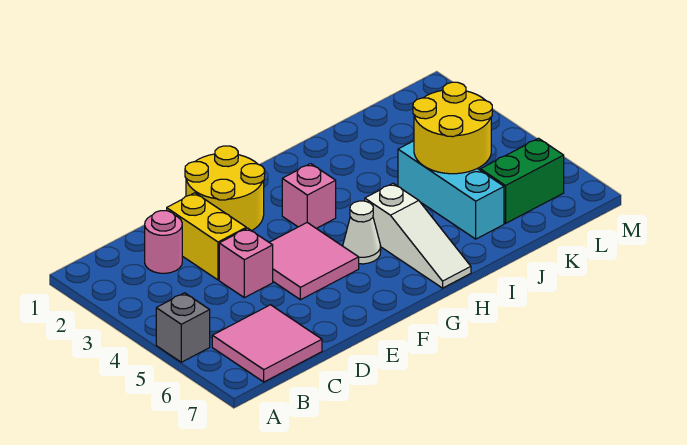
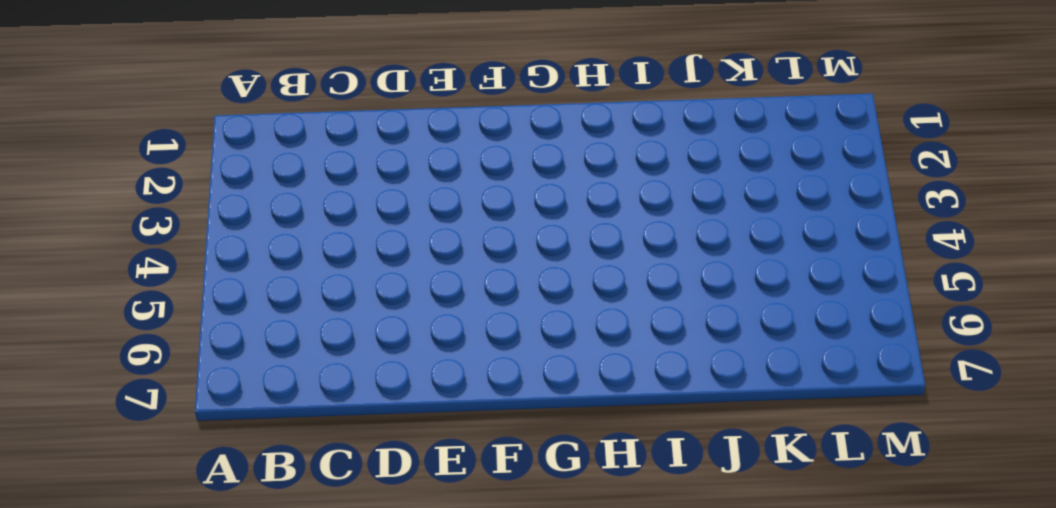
none -> grey brick A5 level 1
none -> pink tile B6:C7 level 1
none -> pink round brick C2 level 1

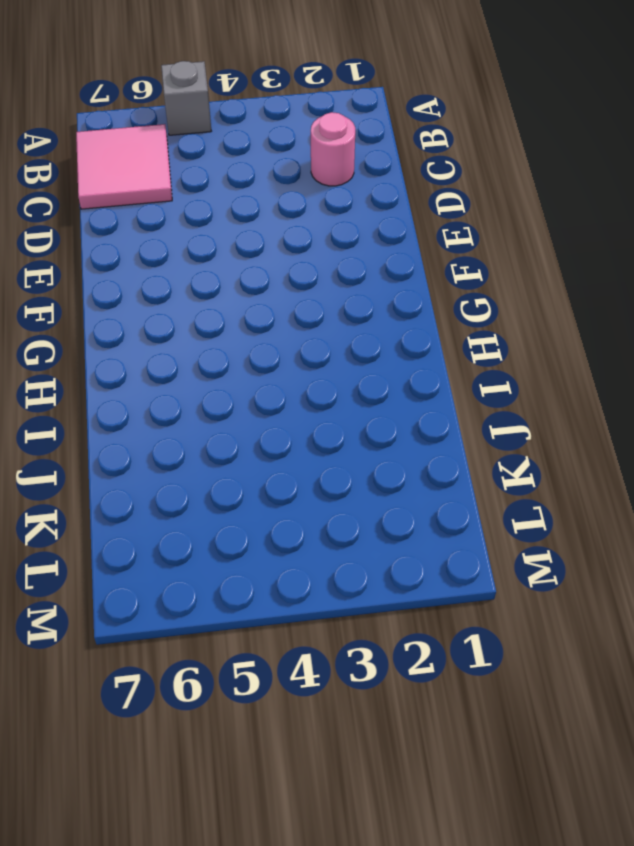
none -> yellow brick D2:D3 level 1
none -> pink brick D4 level 1
none -> yellow round brick E1:F2 level 1

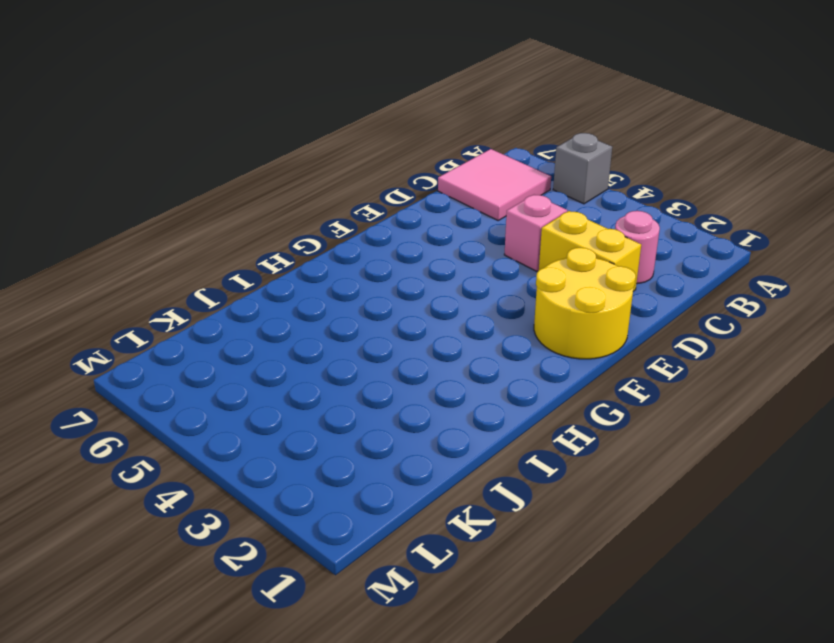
none -> pink tile E4:F5 level 1
none -> pink brick G3 level 1
none -> white cone G5 level 1

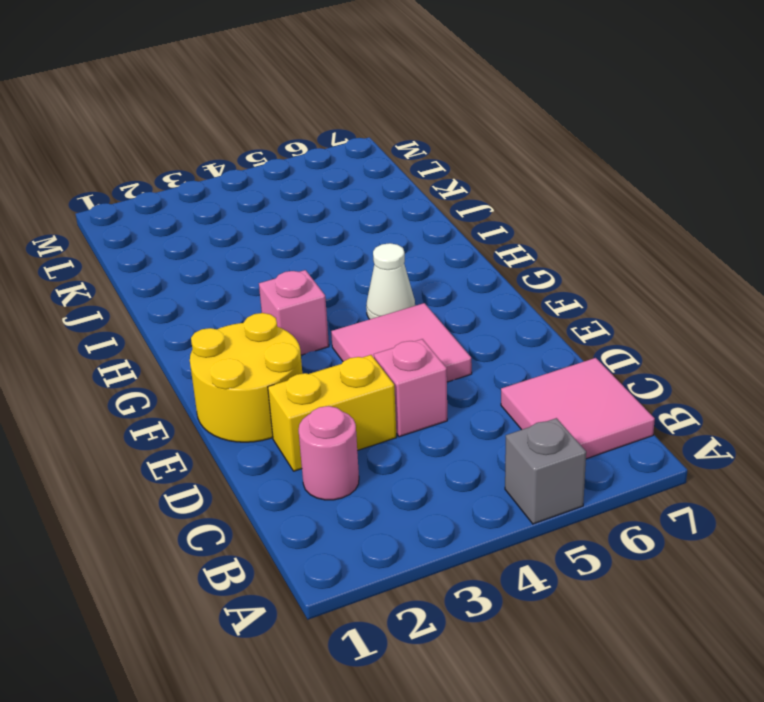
none -> white slope H5:H7 level 1 top 5
none -> cyan brick J4:J6 level 1
none -> green brick K6:L6 level 1

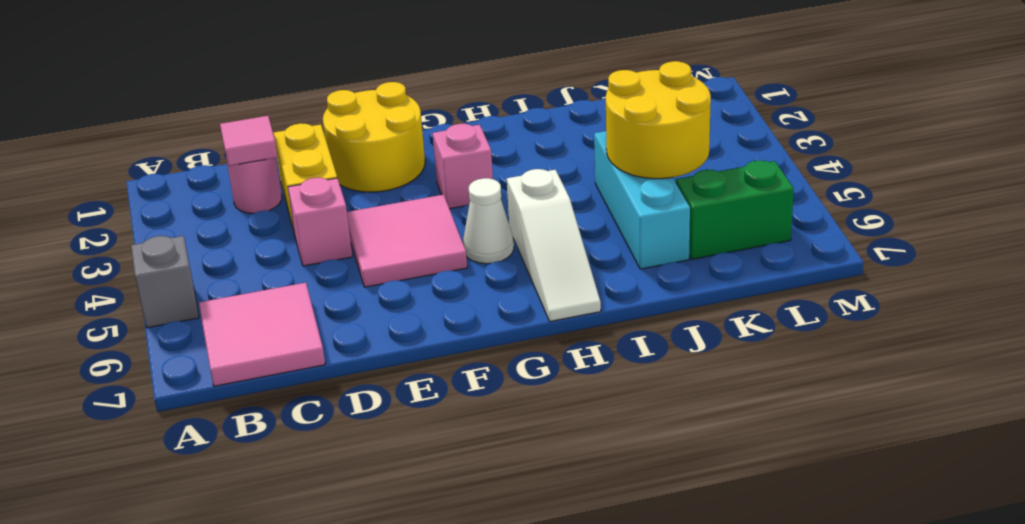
pink tile C2 level 2 -> none

